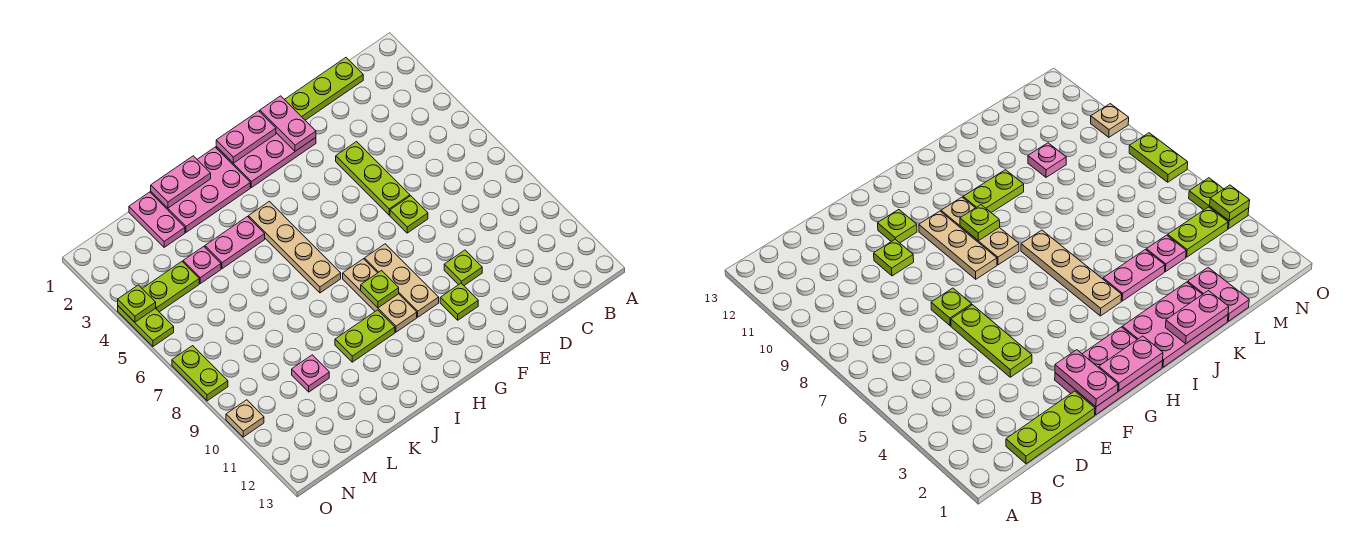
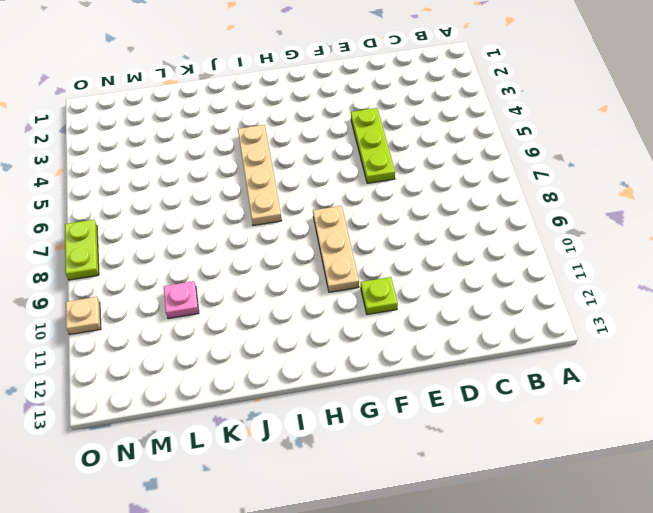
none -> lime plate C1:E1 level 1
none -> lime plate E7 level 1
none -> lime plate E10 level 1

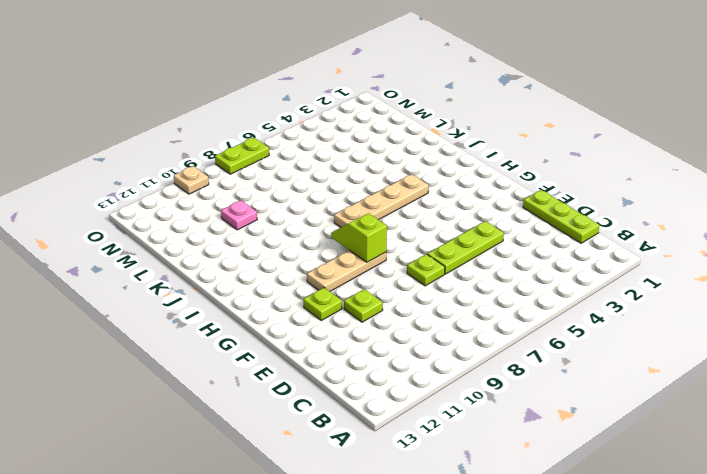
lime slope G8:H8 level 2 top G -> none
none -> pink plate F1:H2 level 1
none -> tan plate H8:H10 level 1
none -> pink plate I1:K2 level 1

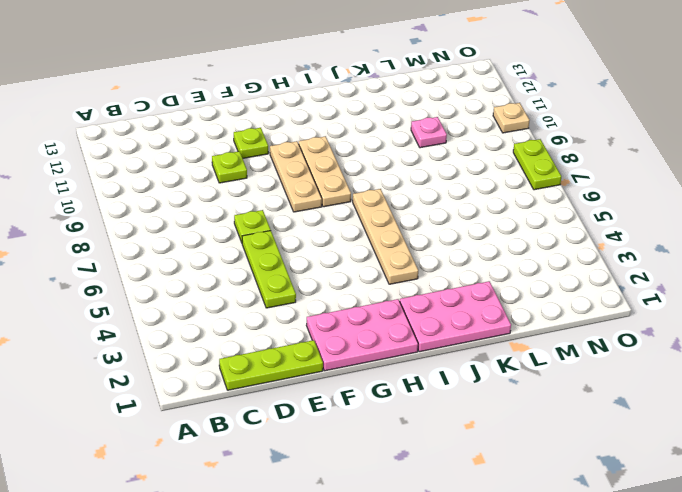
none -> lime plate I10:J10 level 1
none -> pink plate J4:K4 level 1
none -> pink plate L1:L2 level 1

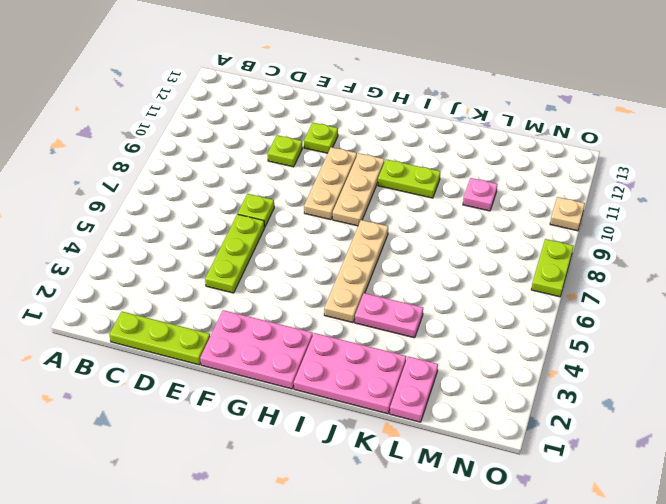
none -> pink plate L4 level 1
none -> lime plate M4:N4 level 1
none -> lime plate O4:O5 level 1

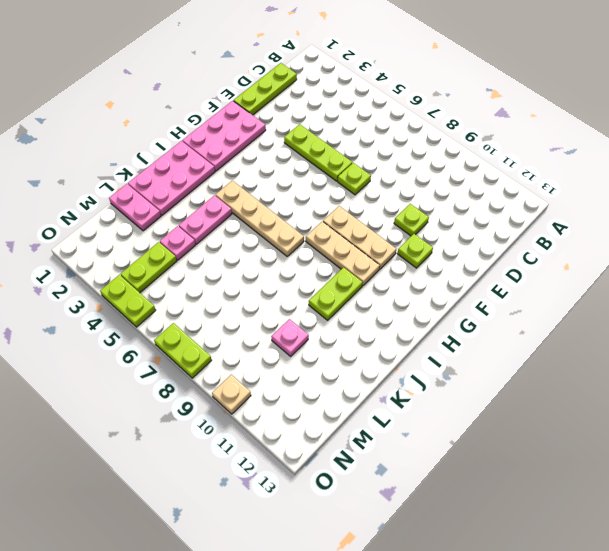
none -> pink plate F1:F2 level 2
none -> pink plate G1:H1 level 2
none -> lime plate H9 level 2

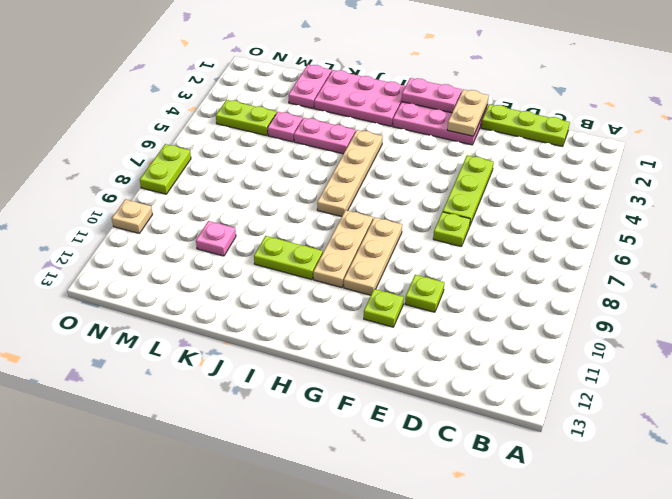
tan plate F1:F2 level 2 -> pink plate F1:F2 level 2
none -> lime plate O4:O5 level 1
none -> lime plate H9 level 2
none -> pink plate J1:K1 level 2

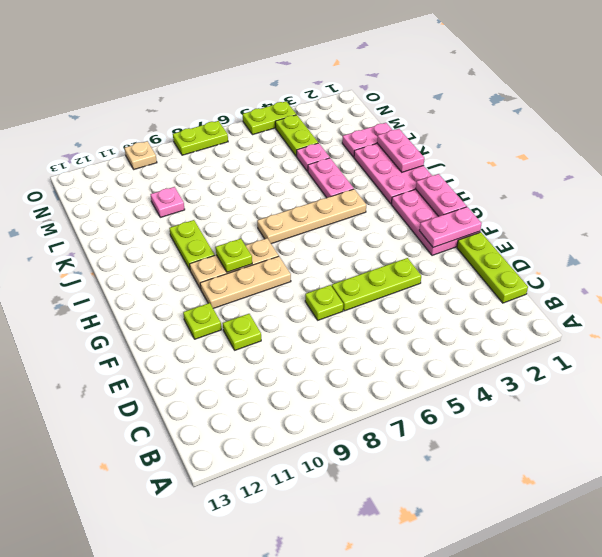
none -> lime plate O4 level 2

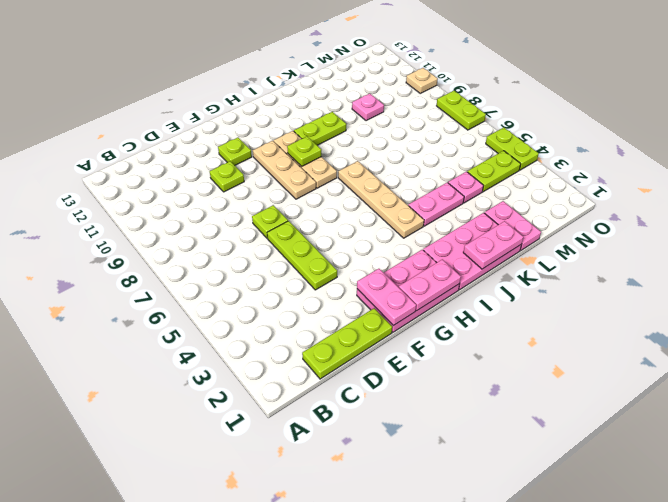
none -> lime plate O4 level 2

